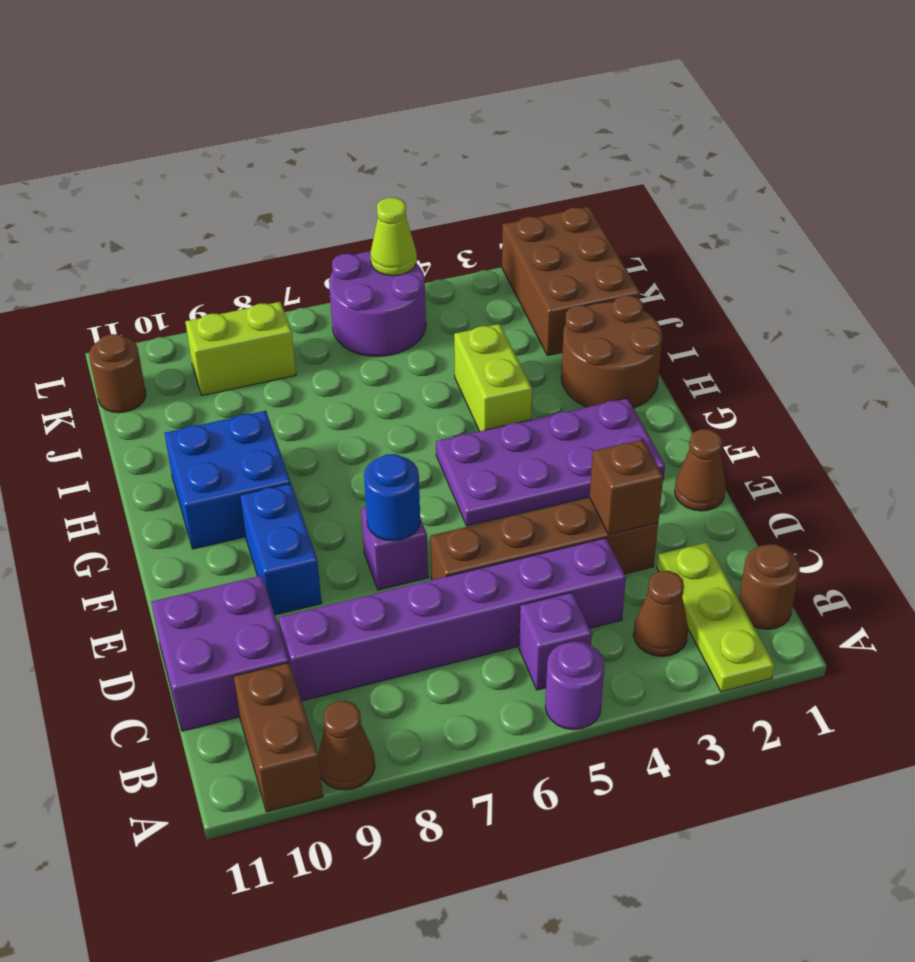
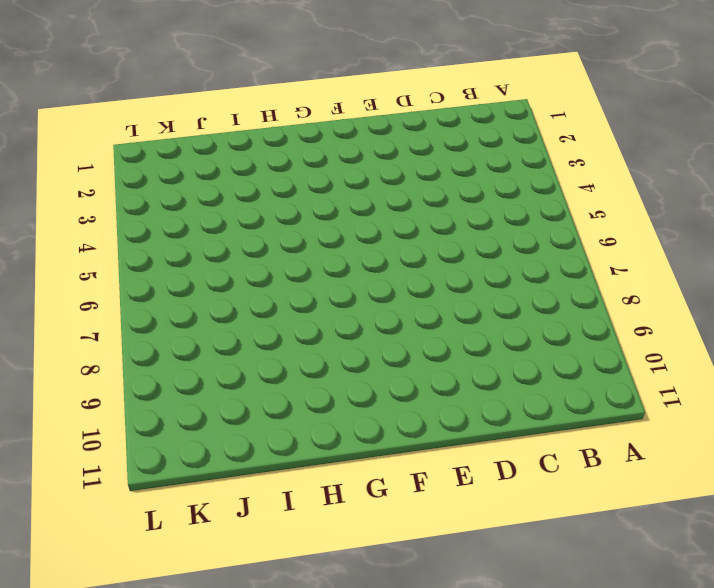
none -> lime plate A2:C2 level 1
none -> purple round brick A5 level 1
none -> brown cone A9 level 1

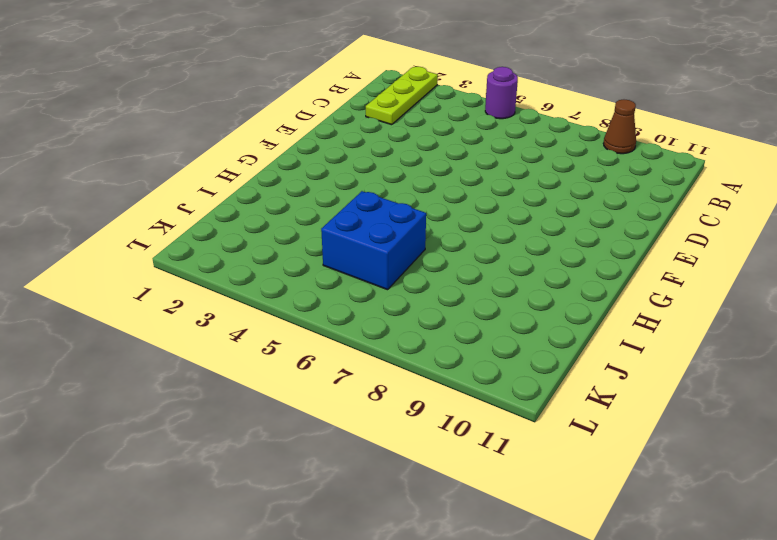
blue brick I5:J6 level 1 -> blue brick G9:H10 level 1
none -> brown brick A10:B10 level 1
none -> brown round brick B1 level 1
none -> brown cone B3 level 1

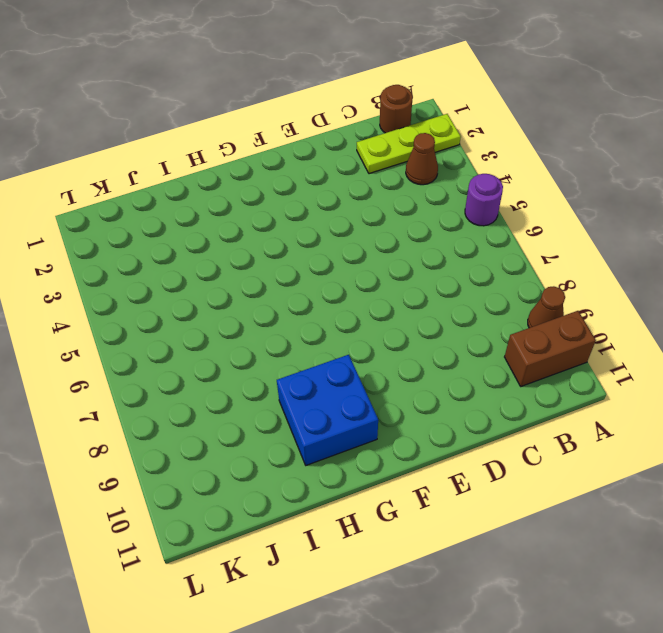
none -> purple brick B5 level 1
none -> purple brick C4:C9 level 1
none -> purple brick C10:D11 level 1

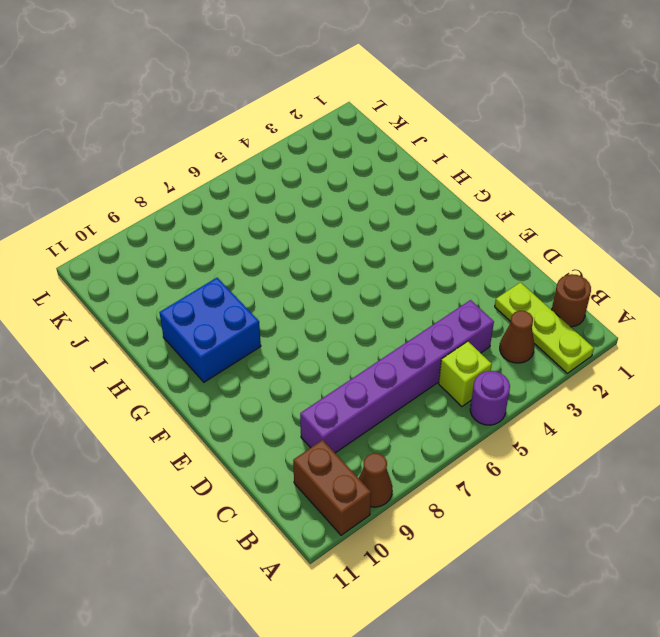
lime brick B5 level 1 -> purple brick B5 level 1
none -> purple brick C10:D11 level 1
none -> brown brick D3:D6 level 1
none -> brown cone E1 level 1

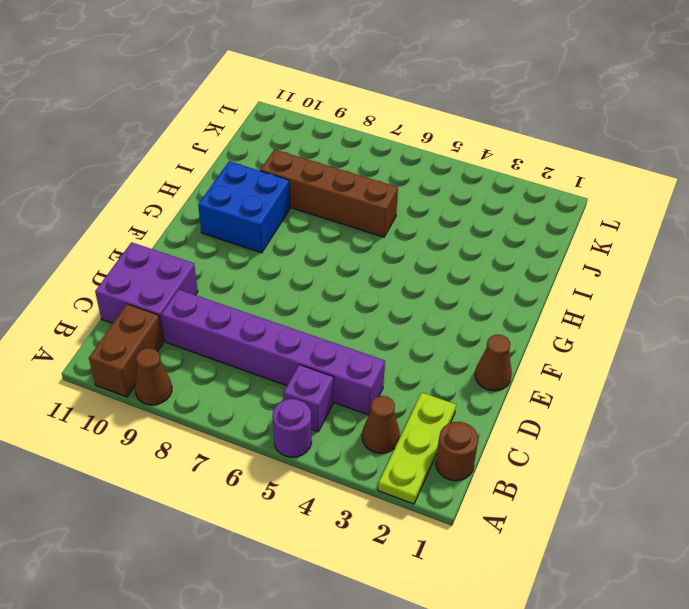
brown brick I6:I9 level 1 -> brown brick D3:D6 level 1
none -> purple brick E7 level 1
none -> blue brick E9:F9 level 1
none -> purple plate F2:G5 level 1

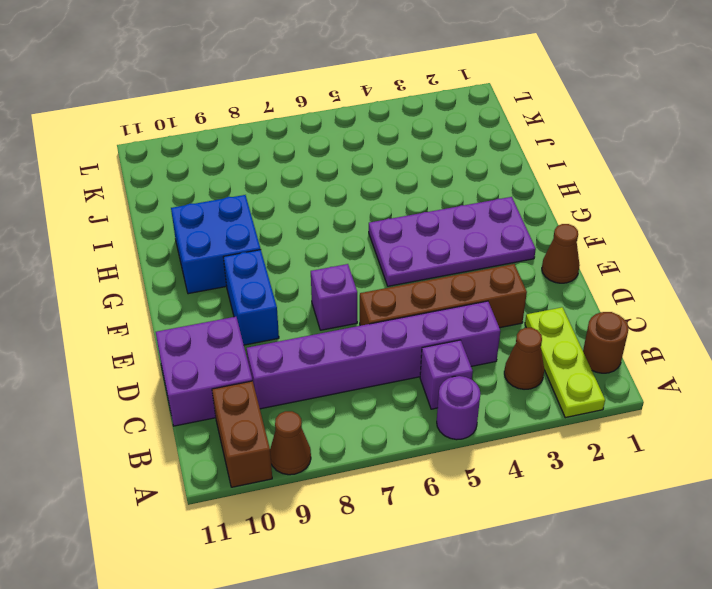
none -> brown round brick H1:I2 level 1
none -> lime brick H4:I4 level 1
none -> brown brick J1:L2 level 1

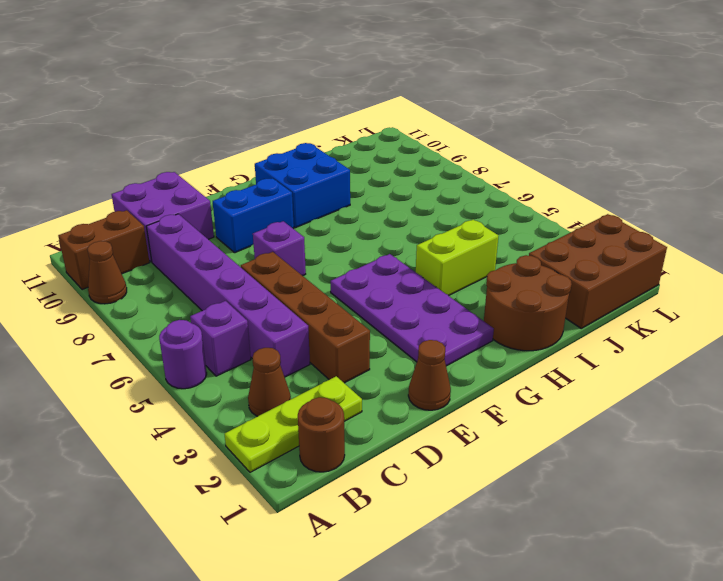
none -> purple round brick K5:L6 level 1
none -> lime brick K8:K9 level 1
none -> brown round brick K11 level 1

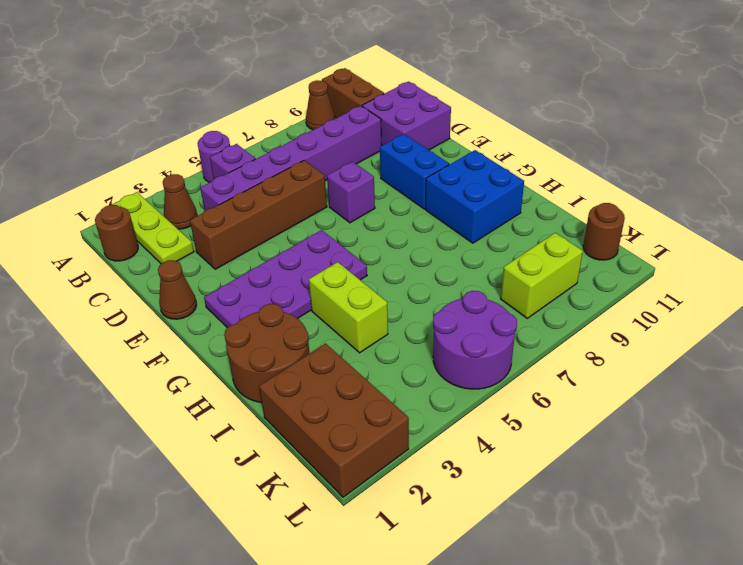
none -> brown brick D3 level 2
none -> blue round brick E7 level 2
none -> lime cone L5 level 2

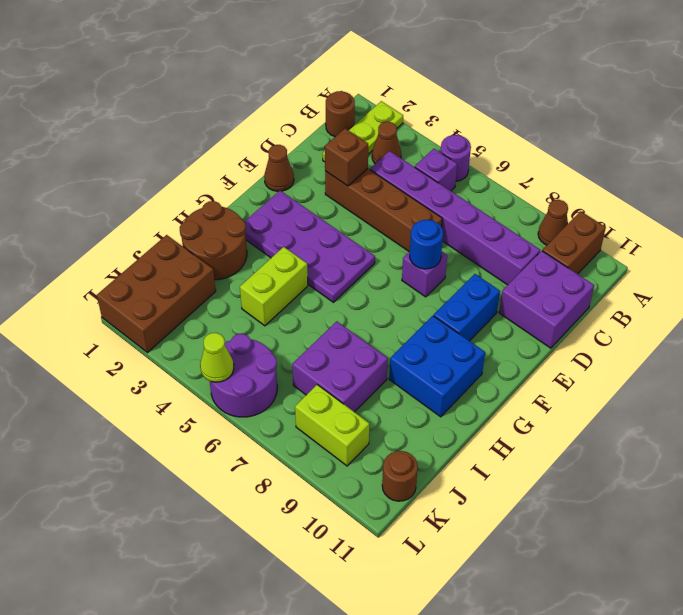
purple brick I7:J8 level 1 -> none

